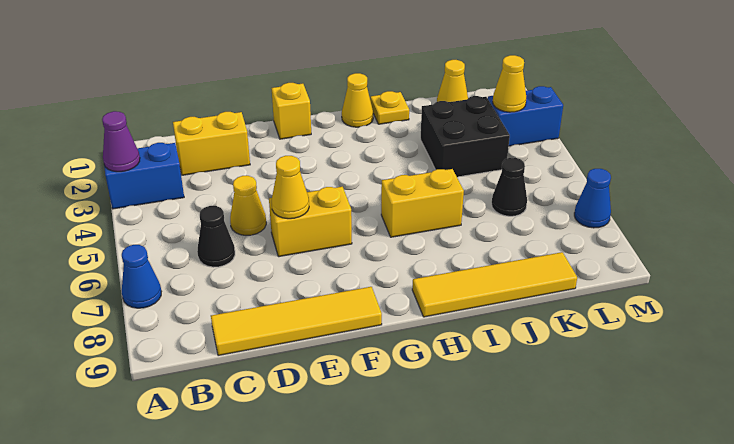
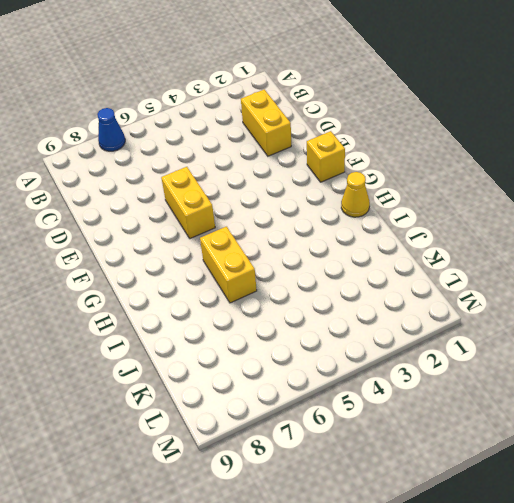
none -> blue brick A3:B3 level 1
none -> black cone C6 level 1
none -> yellow tile C9:F9 level 1

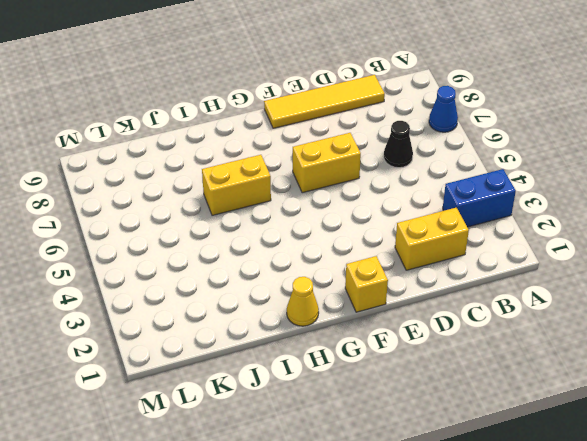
none -> yellow cone D5 level 1
none -> yellow tile H9:K9 level 1
none -> yellow plate I1 level 1

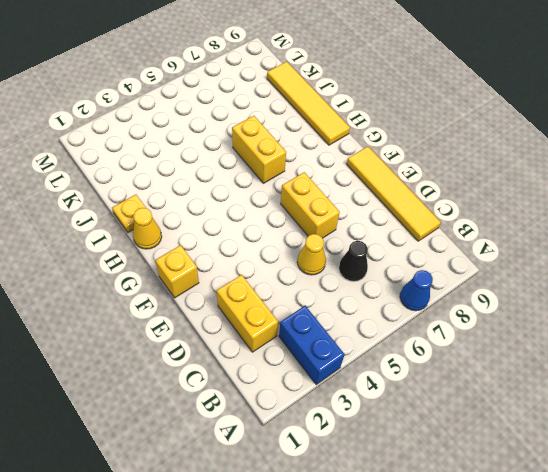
none -> black brick J3:K4 level 1
none -> yellow cone K1 level 1
none -> black cone K6 level 1

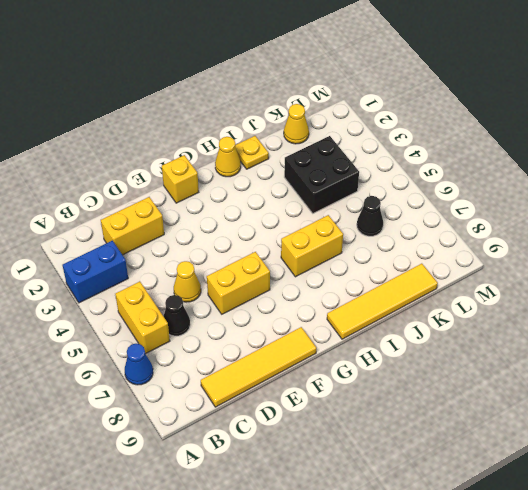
yellow brick B5:B6 level 1 -> none
none -> blue brick L3:M3 level 1
none -> blue cone M7 level 1
none -> purple cone A3 level 2

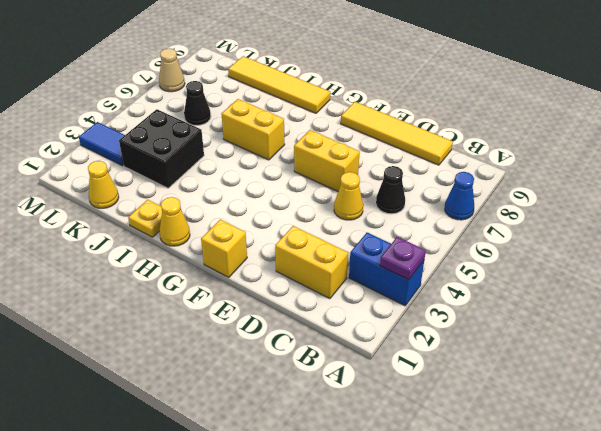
purple plate A3 level 2 -> purple cone A3 level 2
blue tile L3:M3 level 1 -> blue brick L3:M3 level 1
tan cone M7 level 1 -> blue cone M7 level 1
none -> yellow cone E6 level 2
none -> yellow cone L3 level 2

